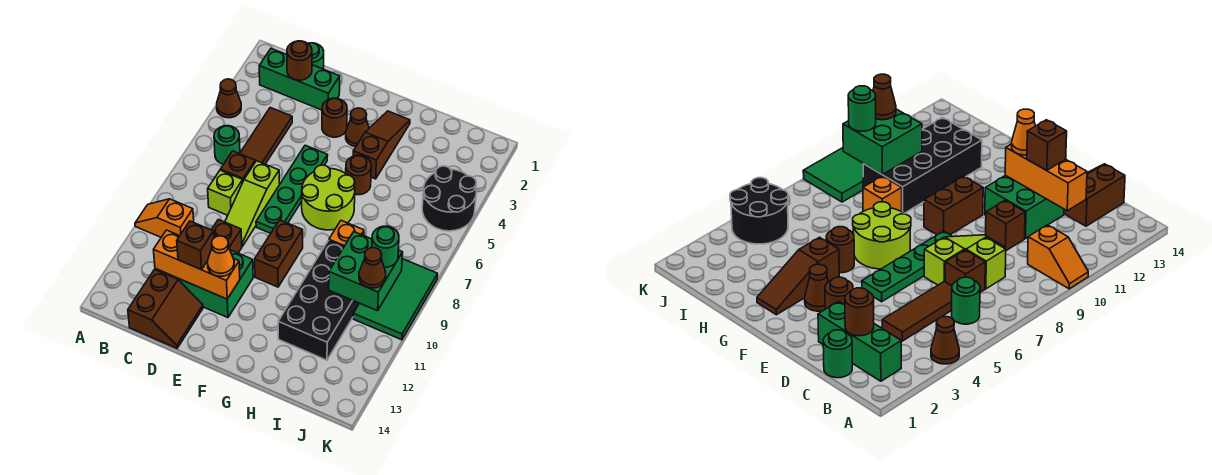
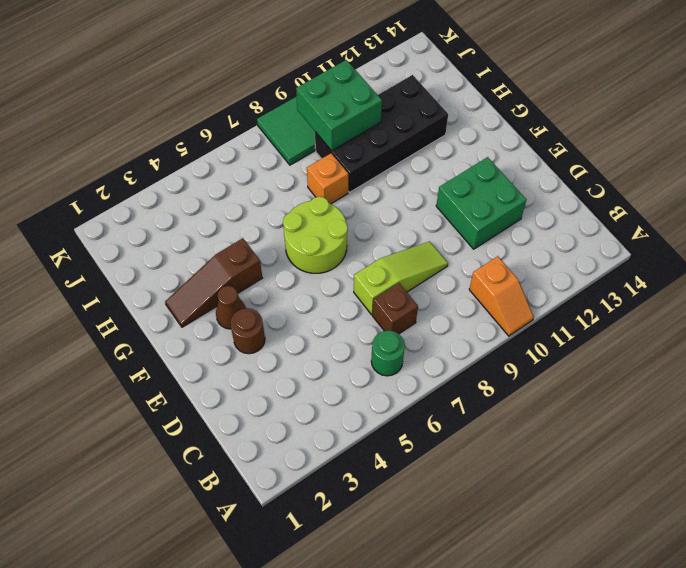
none -> brown cone A4 level 1
none -> green brick B2:D2 level 1
none -> green round brick C1 level 1
none -> brown tile C4:C6 level 1

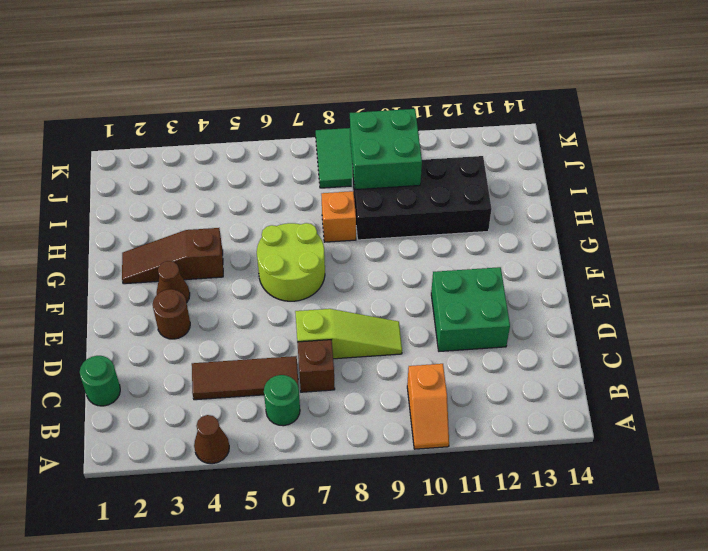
none -> green brick B2:D2 level 1
none -> lime brick C8 level 1
none -> brown slope C13:D14 level 1 top C
none -> brown brick D10 level 1

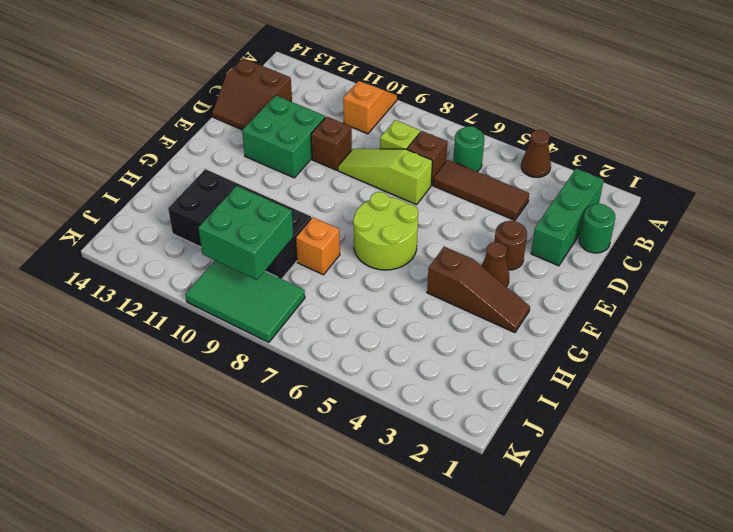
none -> green plate E5:E8 level 1
none -> brown brick F9:F10 level 1
none -> brown round brick G5 level 1
none -> black round brick J4:K5 level 1

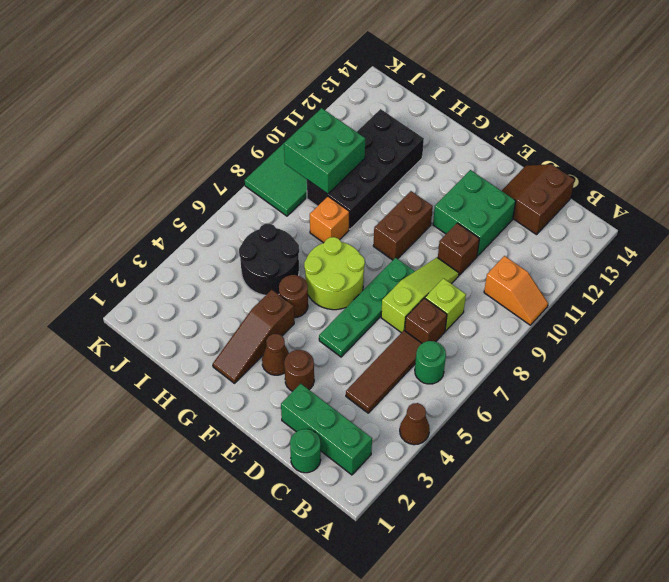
black round brick H5:I6 level 1 -> black round brick J4:K5 level 1
none -> brown round brick C2 level 2
none -> orange brick C12:E12 level 2
none -> brown brick D12 level 3
none -> orange cone E12 level 3

